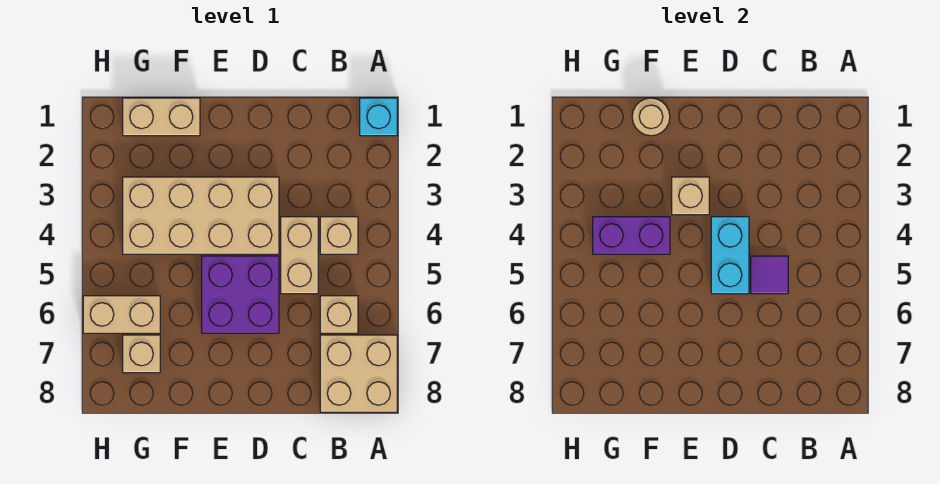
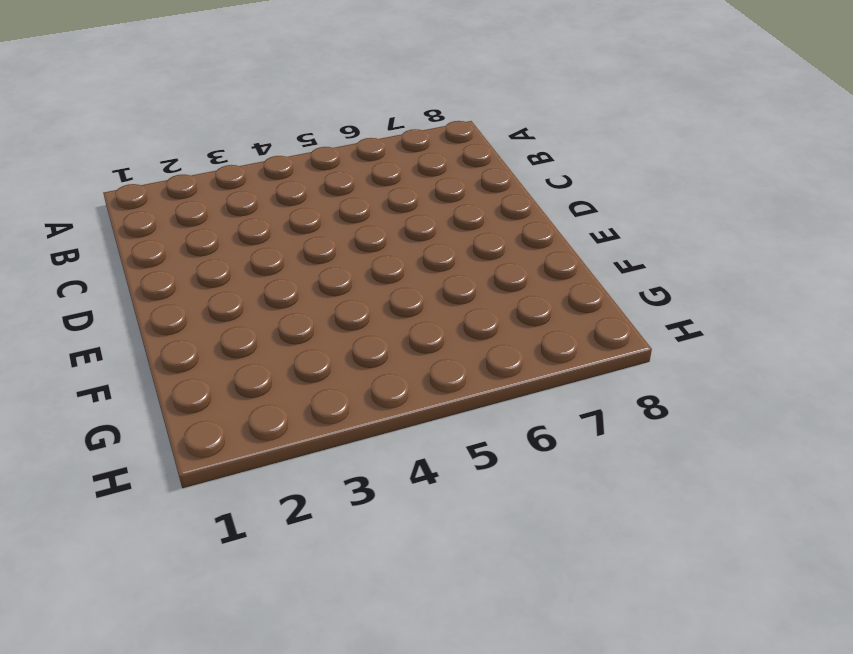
none -> cyan brick A1 level 1
none -> tan brick A7:B8 level 1
none -> tan brick B4 level 1

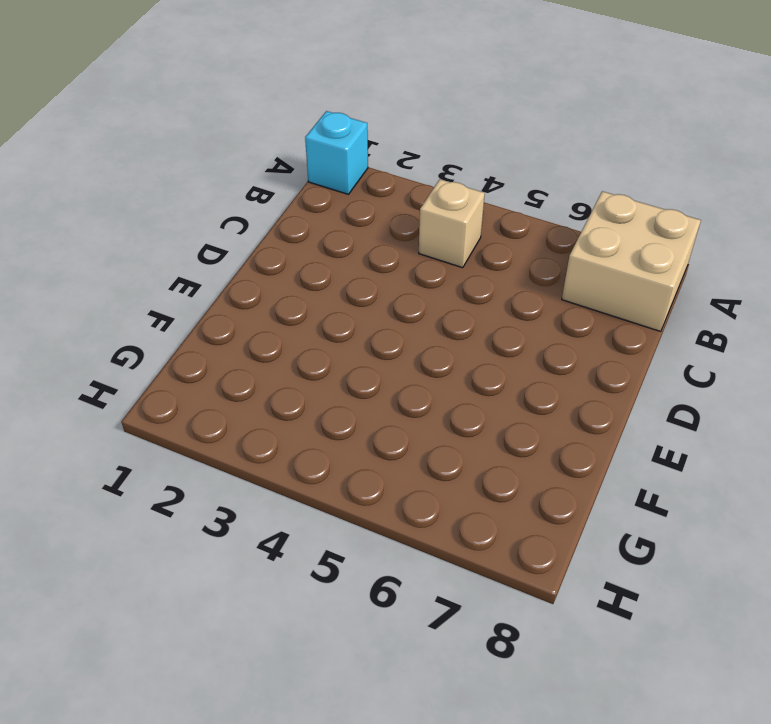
none -> tan brick B6 level 1
none -> tan brick C4:C5 level 1
none -> tan brick D3:G4 level 1

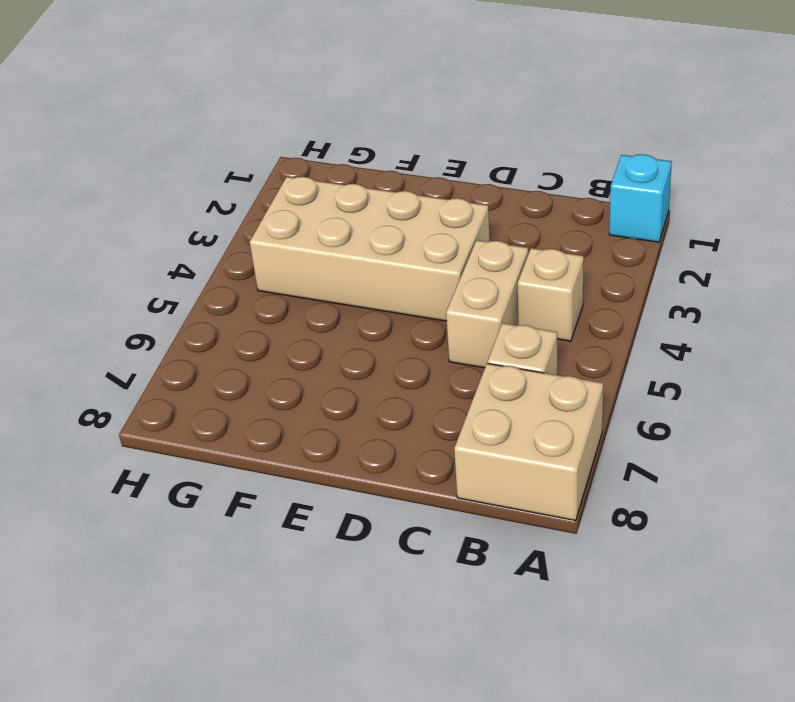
none -> purple brick D5:E6 level 1
none -> tan brick F1:G1 level 1
none -> tan brick G6:H6 level 1

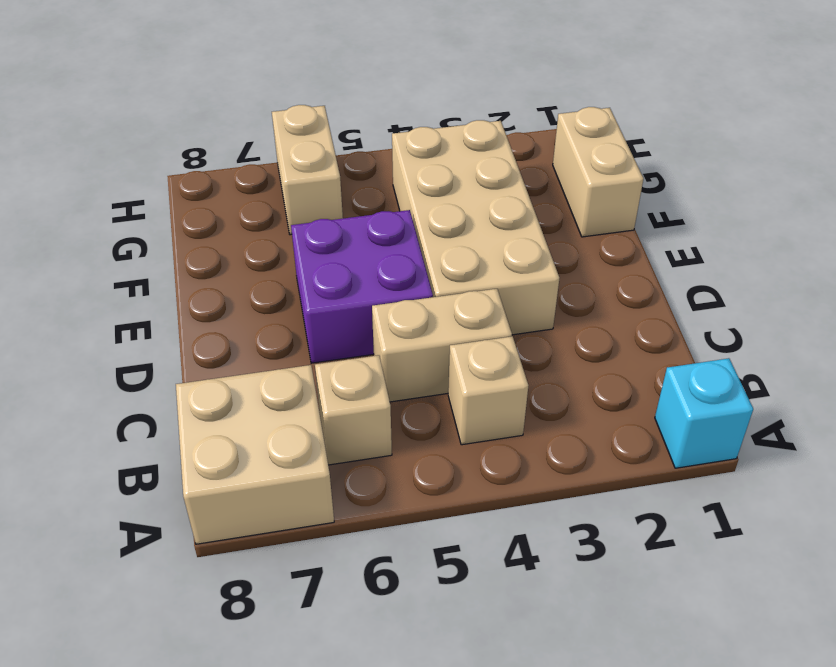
none -> tan brick G7 level 1
none -> purple tile C5 level 2
none -> cyan brick D4:D5 level 2

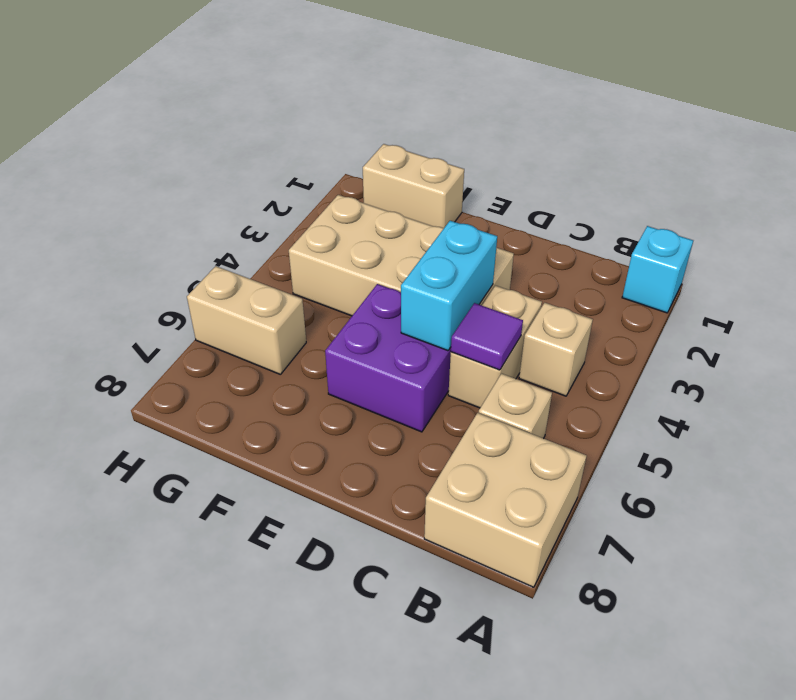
none -> tan brick G7 level 1
none -> tan brick E3 level 2
none -> tan round brick F1 level 2

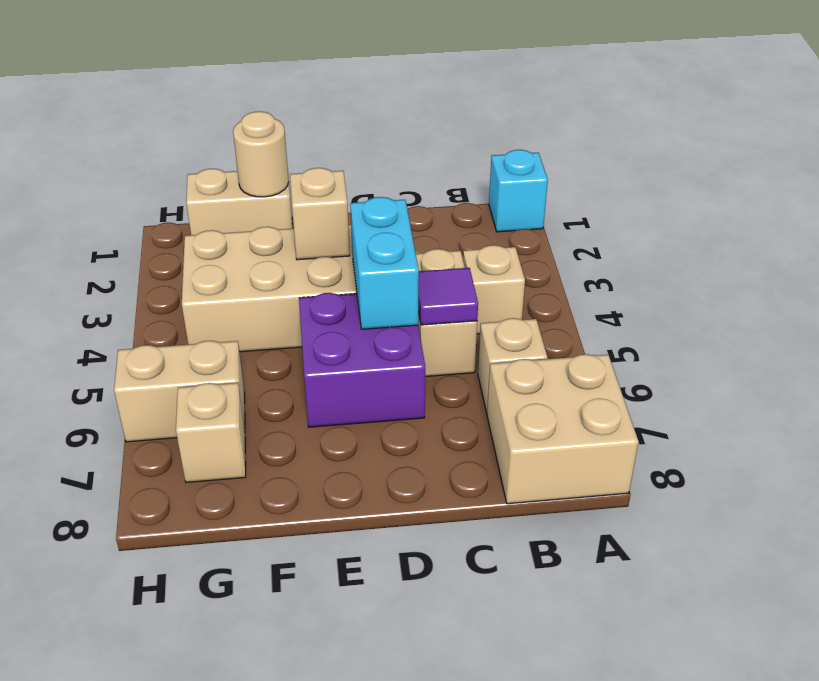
none -> purple brick F4:G4 level 2

